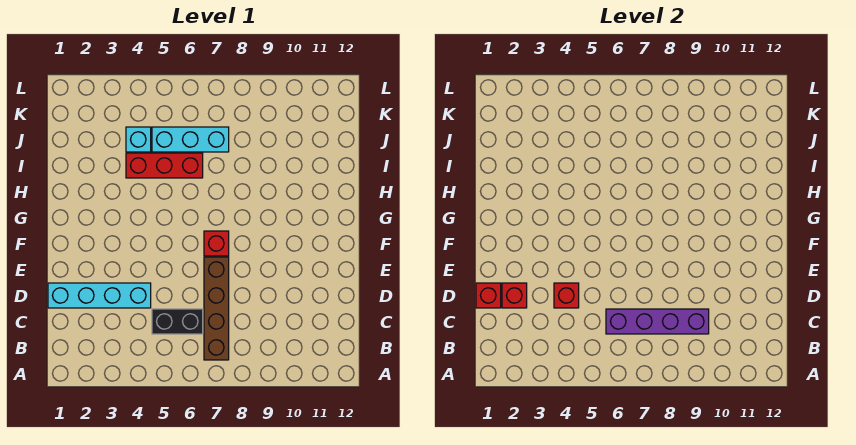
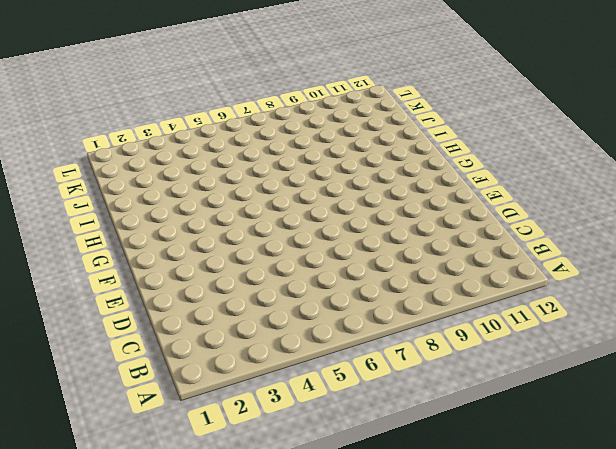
none -> brown brick B7:E7 level 1
none -> black brick C5:C6 level 1

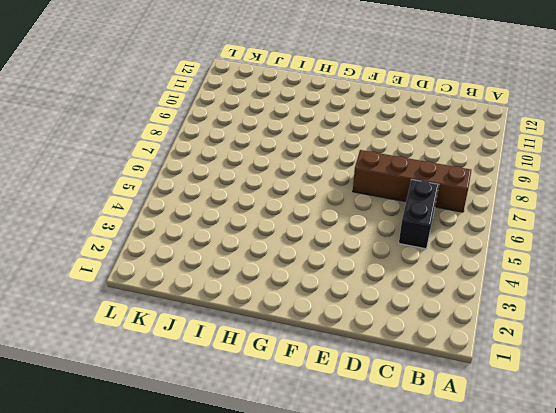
none -> cyan brick D1:D4 level 1
none -> red brick F7 level 1

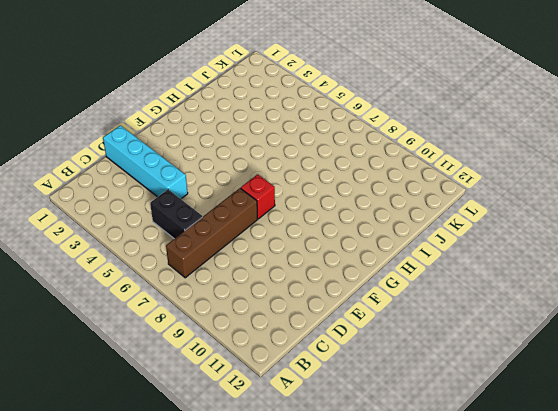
none -> red brick I4:I6 level 1
none -> cyan brick J4 level 1

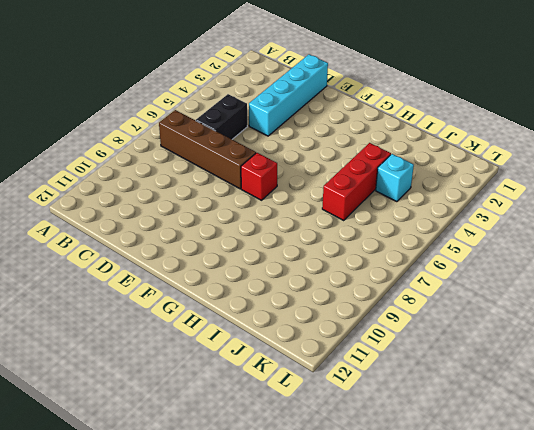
none -> cyan brick J5:J7 level 1
none -> purple brick C6:C9 level 2

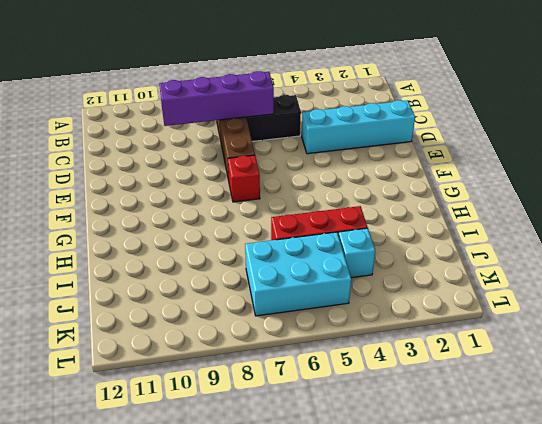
cyan brick J5:K7 level 1 -> cyan brick J5:J7 level 1
none -> red brick D1 level 2
none -> red brick D2 level 2

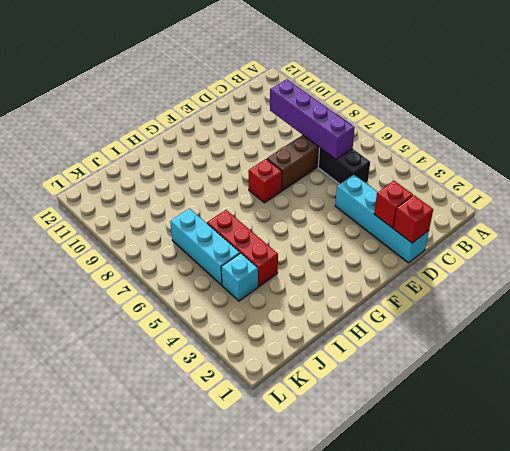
none -> red brick D4 level 2

